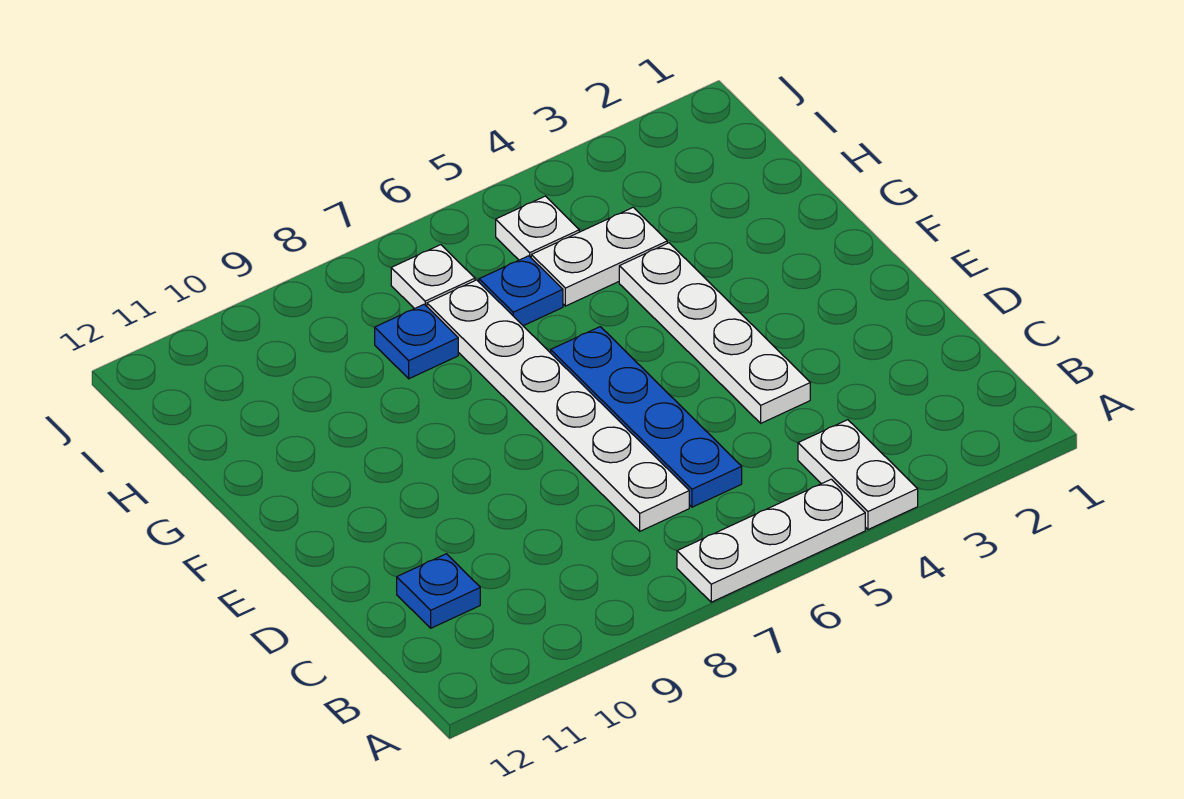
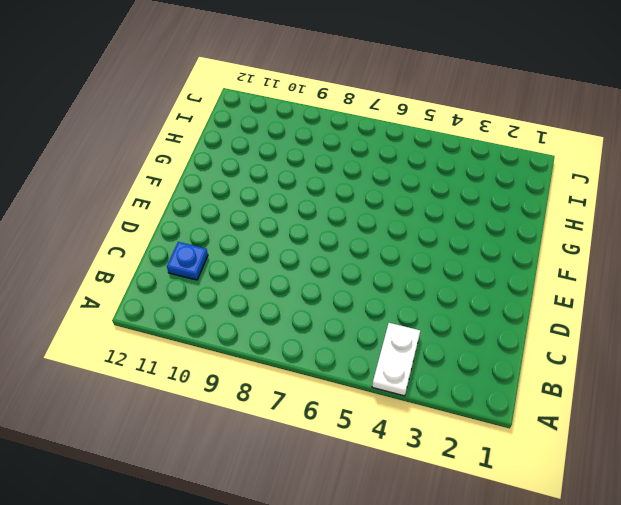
none -> white plate A5:A7 level 1
none -> blue plate C6:F6 level 1

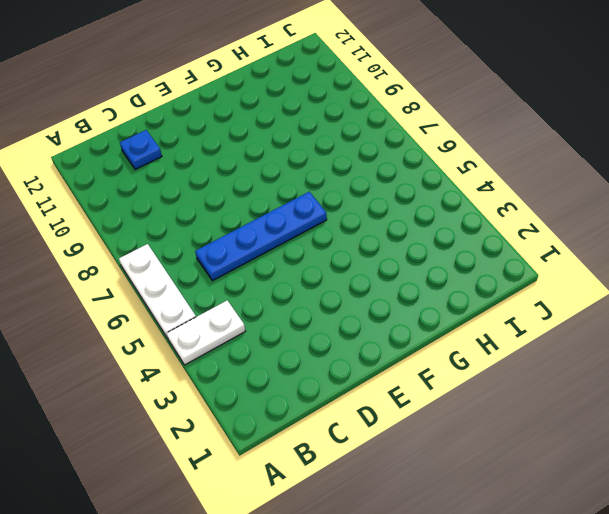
none -> white plate C7:H7 level 1
none -> white plate D4:G4 level 1

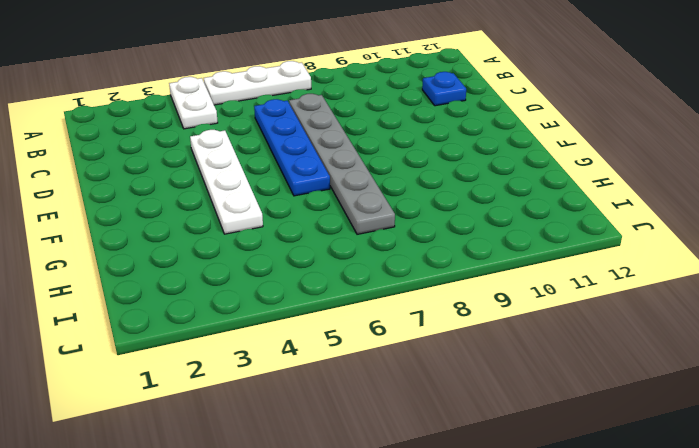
grey plate C7:H7 level 1 -> white plate C7:H7 level 1
none -> white plate H4:H5 level 1
none -> blue plate H6 level 1

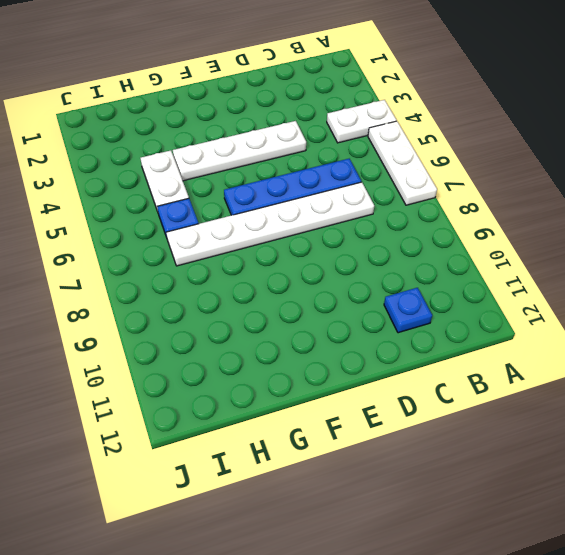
none -> blue plate H8 level 1
none -> white plate I5 level 1

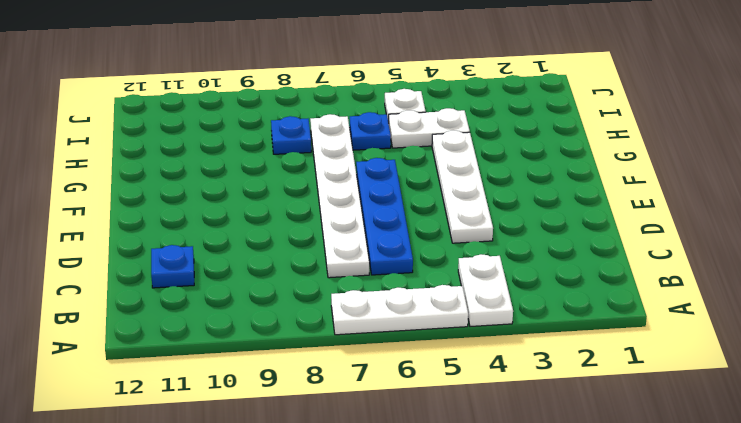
none -> white plate I7 level 1

